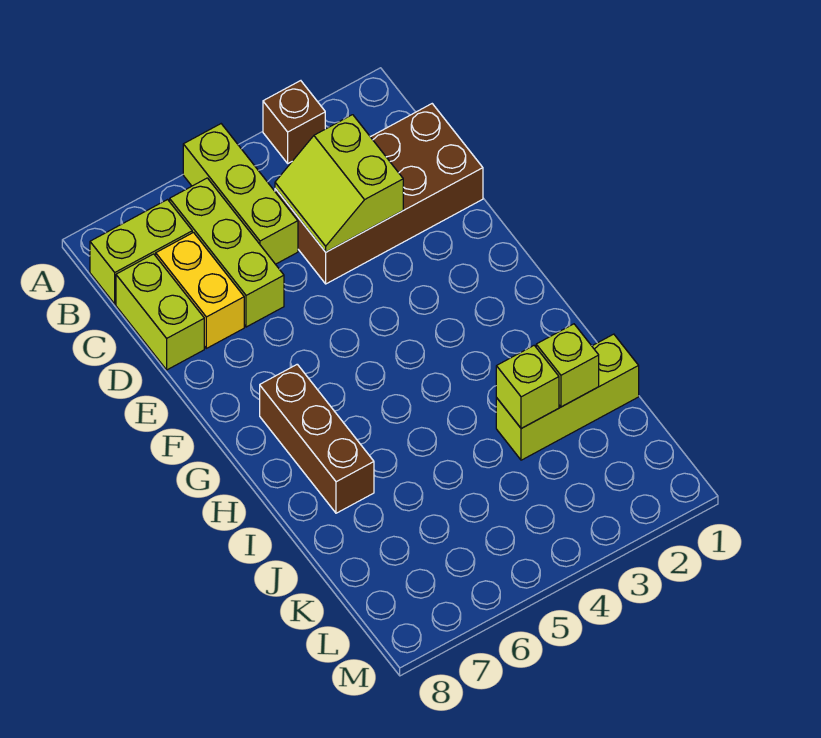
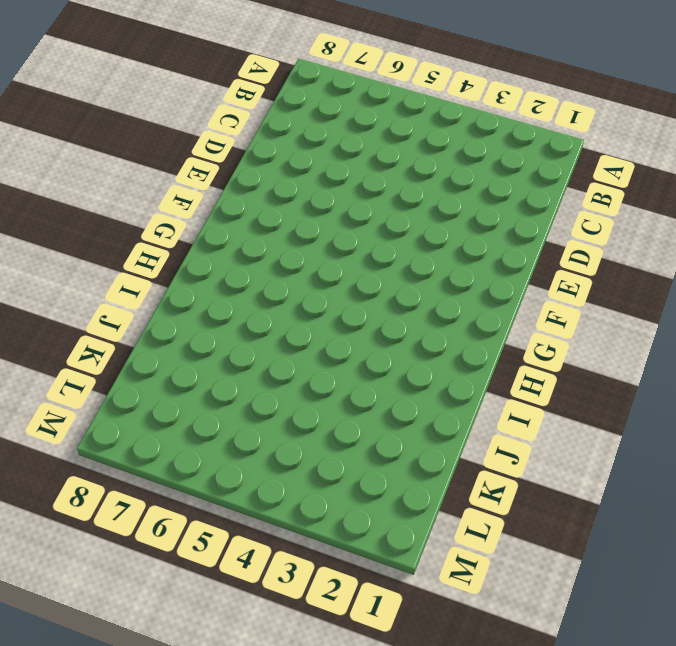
none -> brown brick A3 level 1
none -> lime brick A5:C5 level 1
none -> lime brick B6:D6 level 1

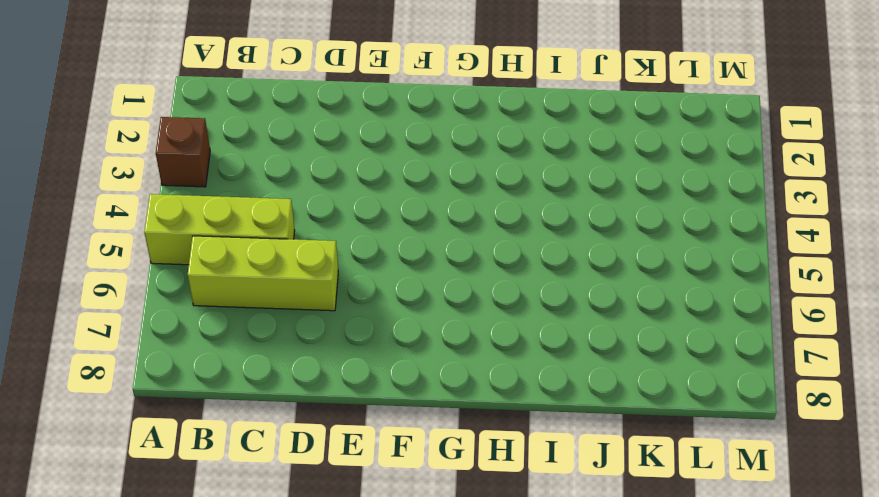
none -> lime brick B7:B8 level 1
none -> brown brick C1:D4 level 1
none -> yellow brick C7:D7 level 1

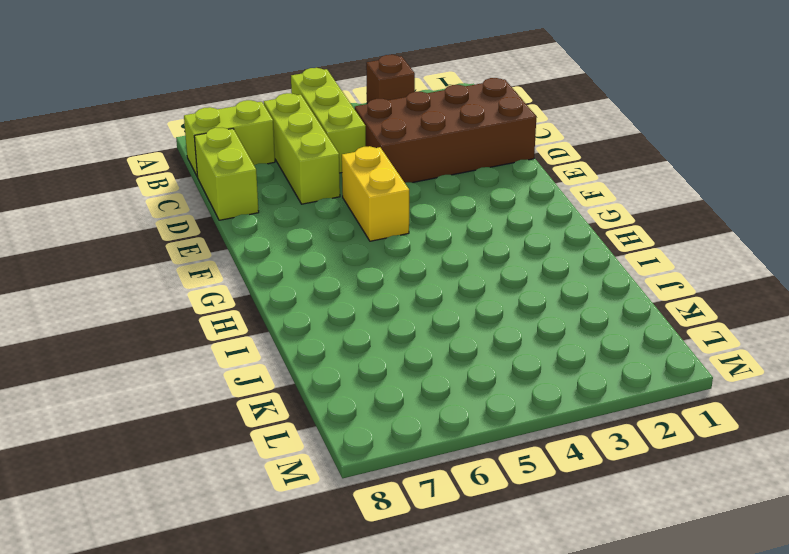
yellow brick E5:F5 level 1 -> yellow brick C7:D7 level 1
none -> brown brick G7:I7 level 1
none -> lime brick J1:J3 level 1
none -> lime slope C3:D4 level 2 top 3

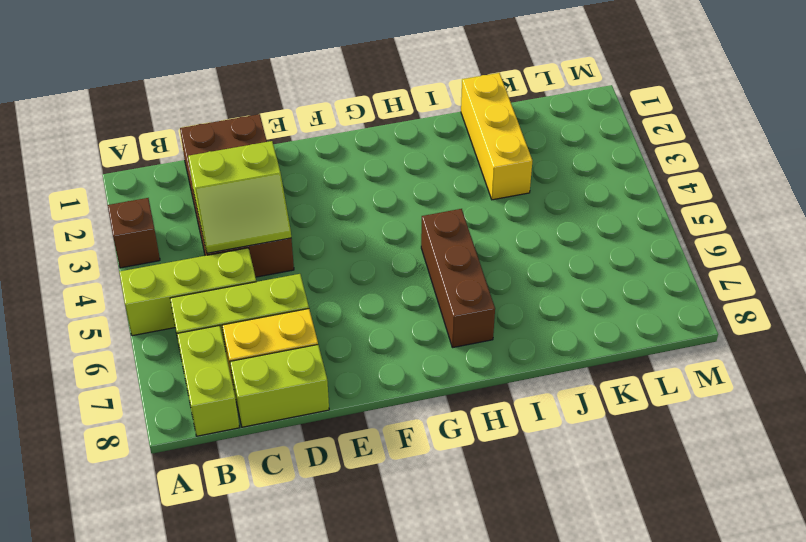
brown brick H5:H7 level 1 -> brown brick G7:I7 level 1
yellow brick J1:J3 level 1 -> lime brick J1:J3 level 1
none -> lime brick J2 level 2
none -> lime brick J3 level 2

